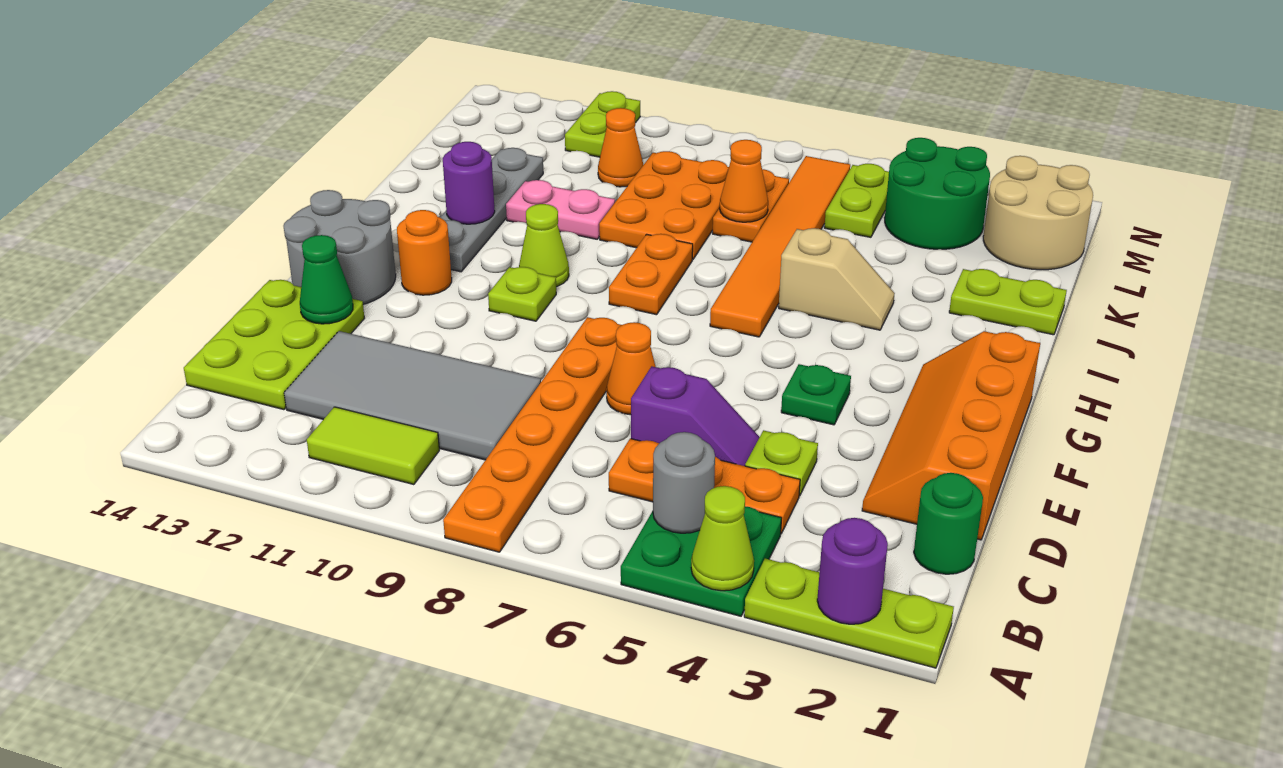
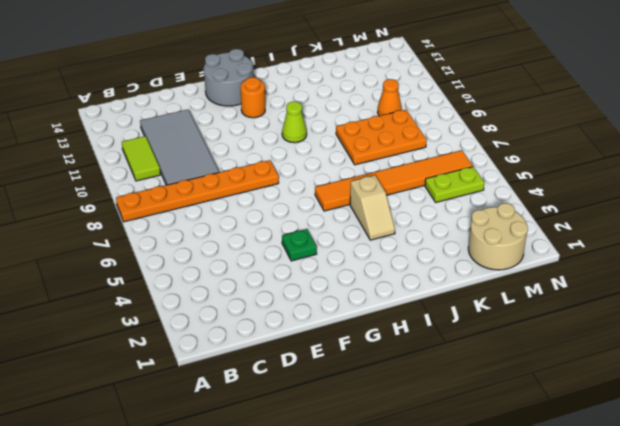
none -> lime plate A1:A3 level 1
none -> green plate A4:B5 level 1
none -> green round brick C1 level 1
none -> orange plate C4:C6 level 1

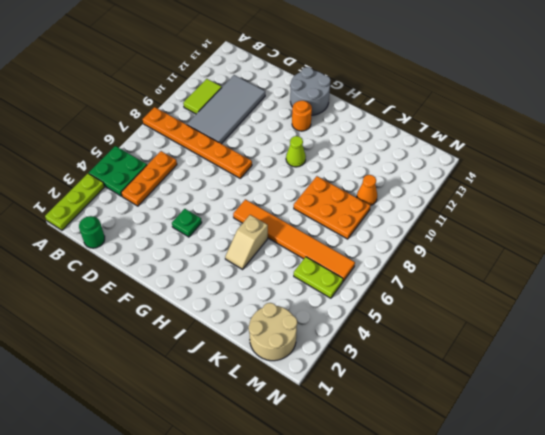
none -> lime plate C13:E14 level 1
none -> orange slope D1:G2 level 1 top 1
none -> lime plate D4 level 1
none -> purple slope D5:D6 level 1 top 6

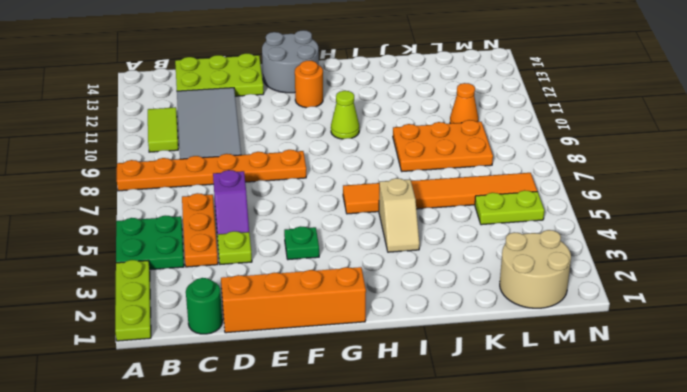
none -> orange cone E7 level 1
none -> lime plate G10 level 1
none -> orange plate H8:I8 level 1
none -> grey plate H12:K12 level 1

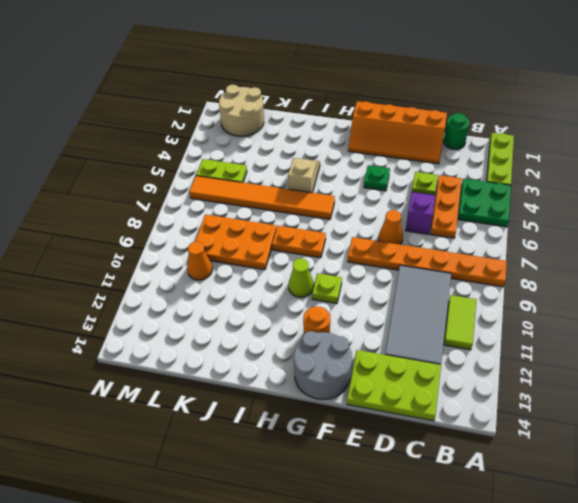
none -> grey plate H12:K12 level 1
none -> lime plate J1:J2 level 1
none -> pink plate J10:J11 level 1
none -> orange plate K7:L7 level 1

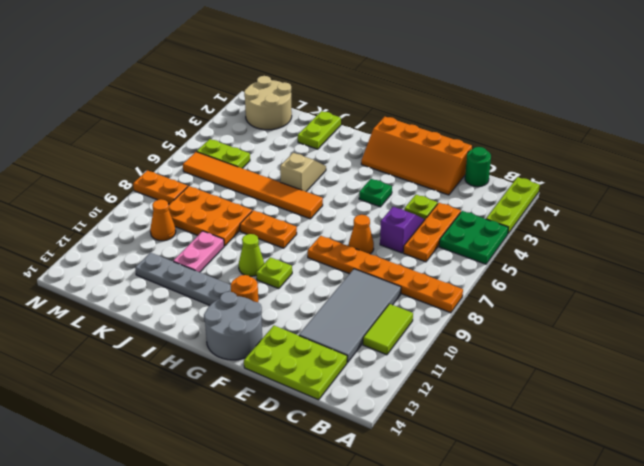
orange plate M8:N8 level 1 -> orange plate K7:L7 level 1
none -> green round brick L3:M4 level 1
none -> lime plate M11:N11 level 1
none -> purple round brick A2 level 2
none -> lime cone A4 level 2

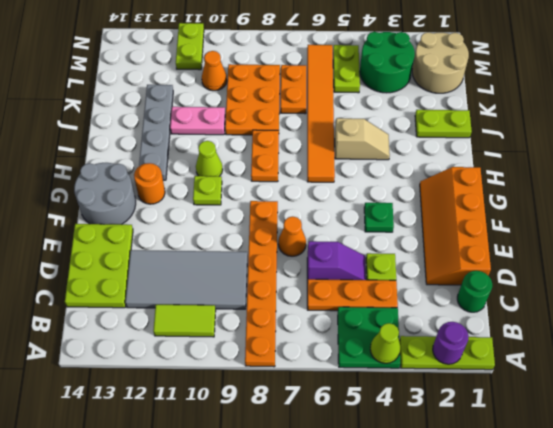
none -> grey round brick B5 level 2
none -> green cone E13 level 2
none -> purple round brick I12 level 2
none -> orange cone K7 level 2

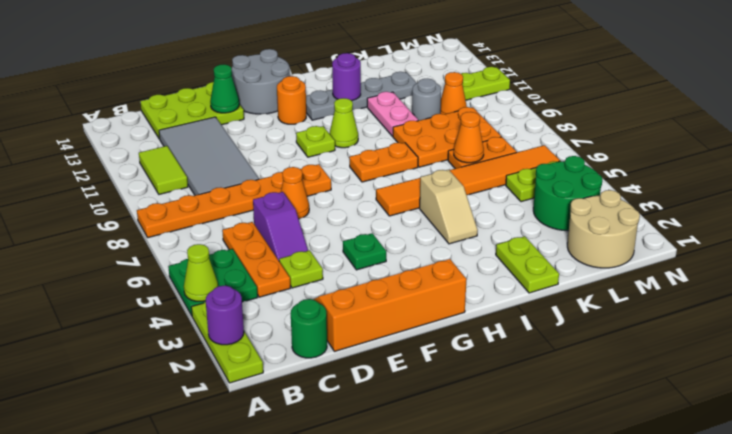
grey round brick K10 level 1 -> grey round brick B5 level 2

